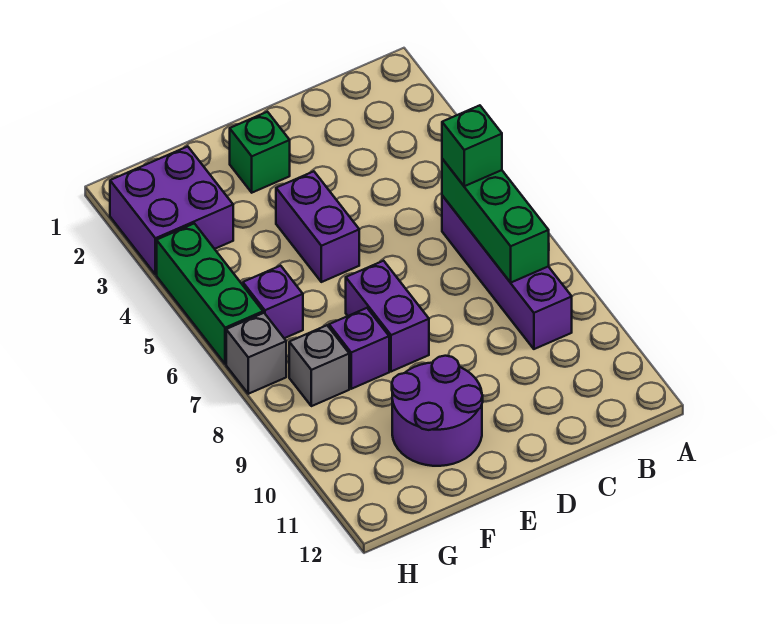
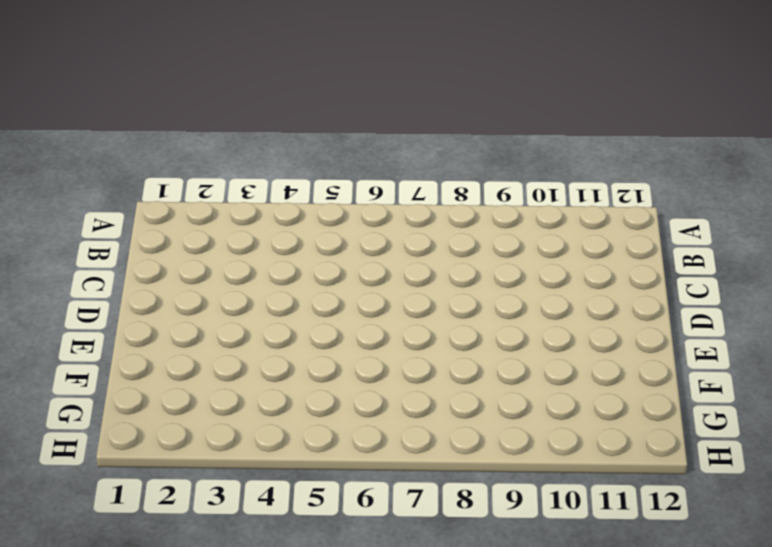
none -> purple brick B6:B9 level 1
none -> green brick E2 level 1
none -> purple brick E4:E5 level 1

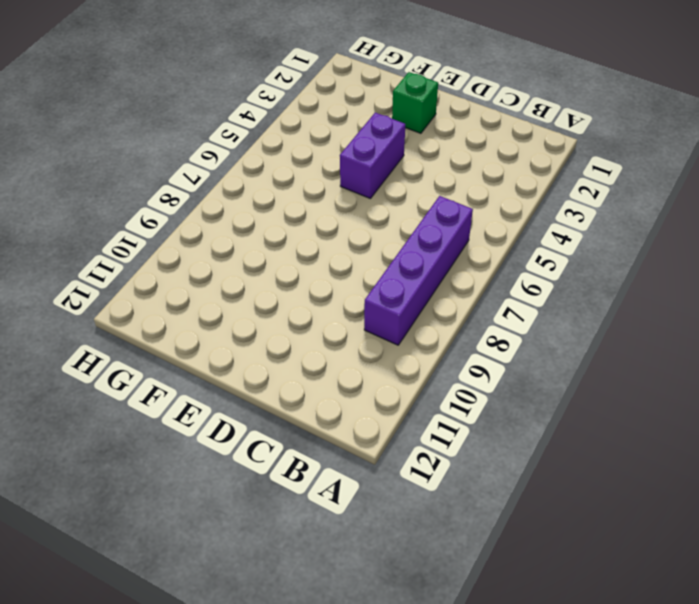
none -> purple brick E7:E8 level 1
none -> purple round brick E10:F11 level 1
none -> purple brick F8 level 1

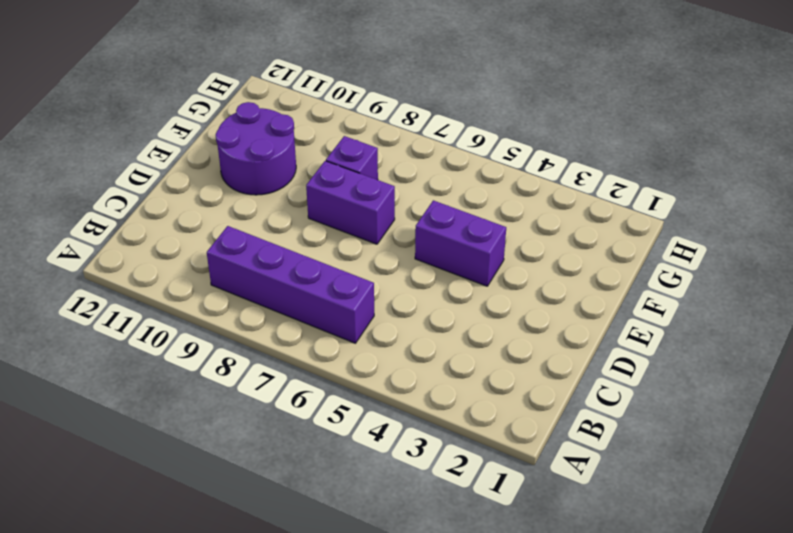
none -> green brick E2 level 1
none -> purple brick G2:H3 level 1
none -> purple brick G6 level 1

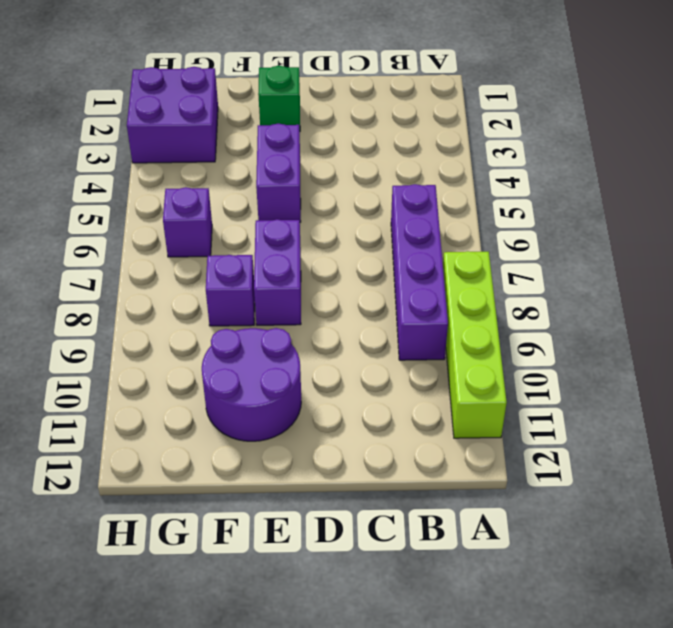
lime brick A8:A11 level 1 -> none
none -> grey brick G8 level 1
none -> green brick H4:H6 level 1
none -> grey brick H7 level 1

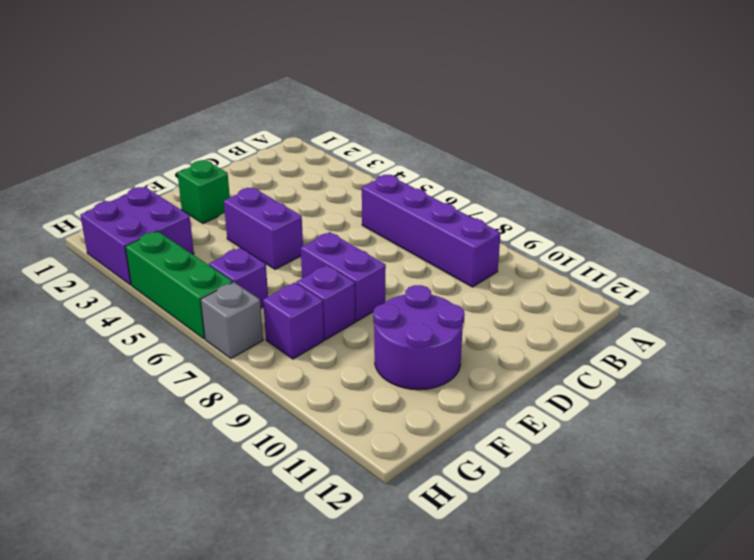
purple brick G8 level 1 -> grey brick G8 level 1
none -> green brick B6:B8 level 2
none -> green brick B6 level 3

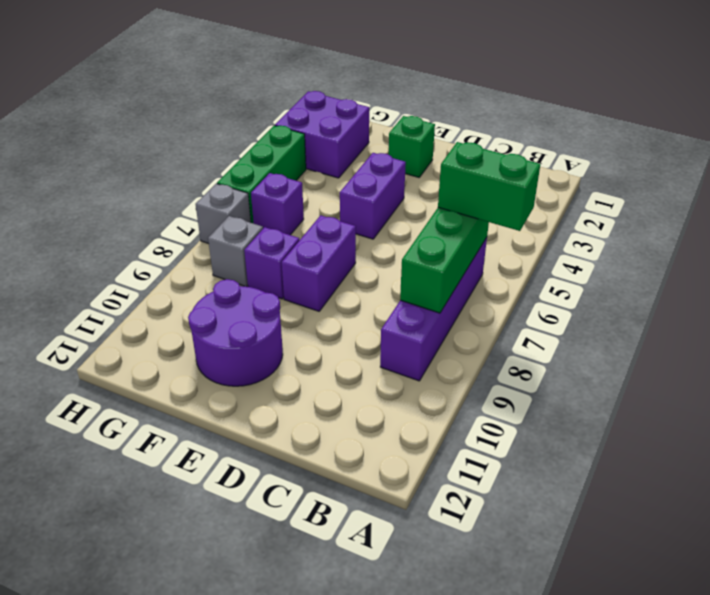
green brick A6:B6 level 3 -> green brick B6 level 3

